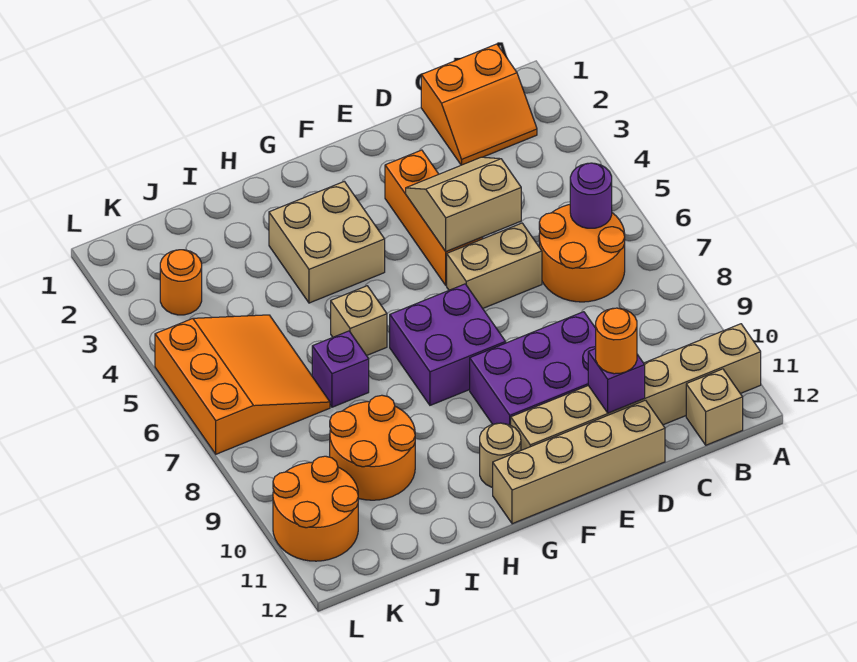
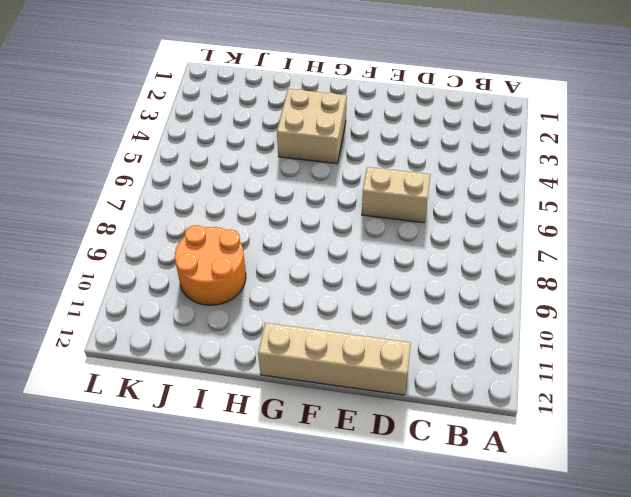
none -> tan brick A11:F11 level 1
none -> orange slope B1:C2 level 1 top 1
none -> orange round brick B6:C7 level 1

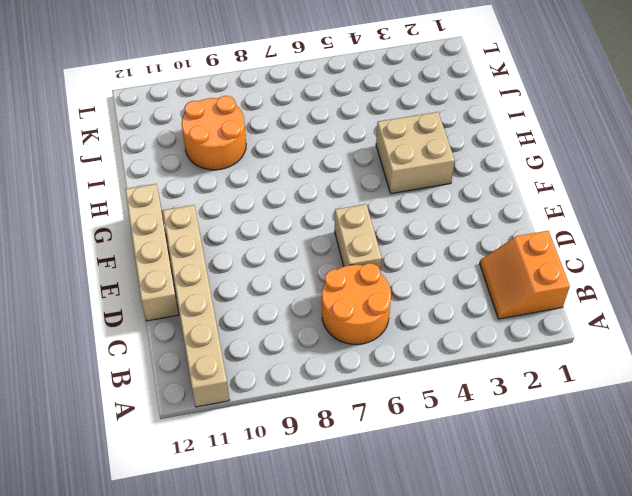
none -> tan brick B12 level 1
none -> purple brick D9:F10 level 1
none -> orange brick E3:E5 level 1

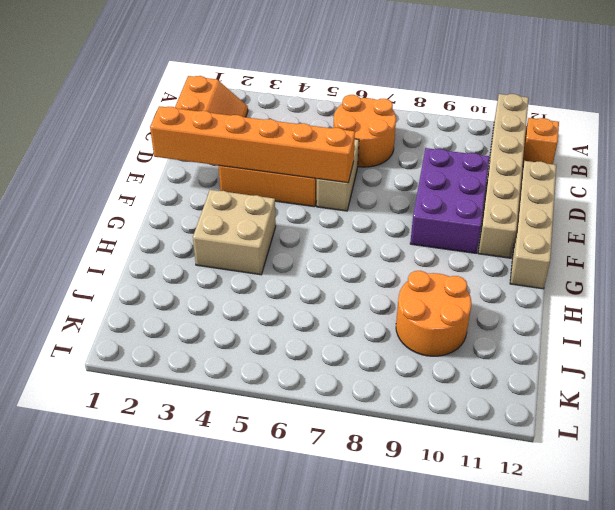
orange brick B12 level 1 -> tan brick B12 level 1
orange brick E1:E6 level 2 -> tan slope D4:E5 level 2 top 5
none -> purple brick F7:G8 level 1
none -> tan round brick G11 level 1
none -> tan brick H6 level 1

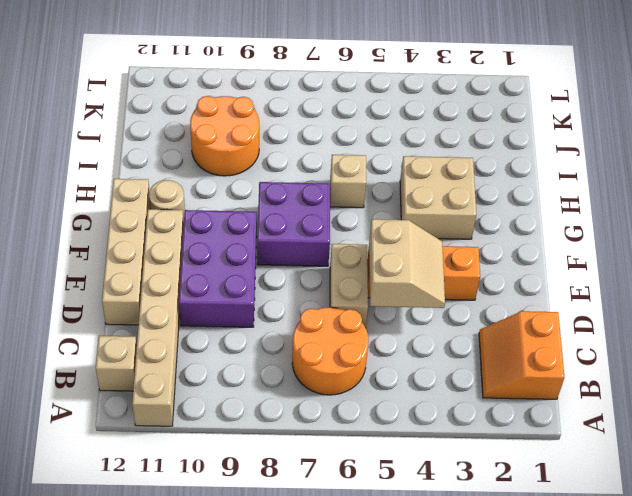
none -> purple brick I7 level 1
none -> orange slope J5:L7 level 1 top L
none -> orange round brick K3 level 1

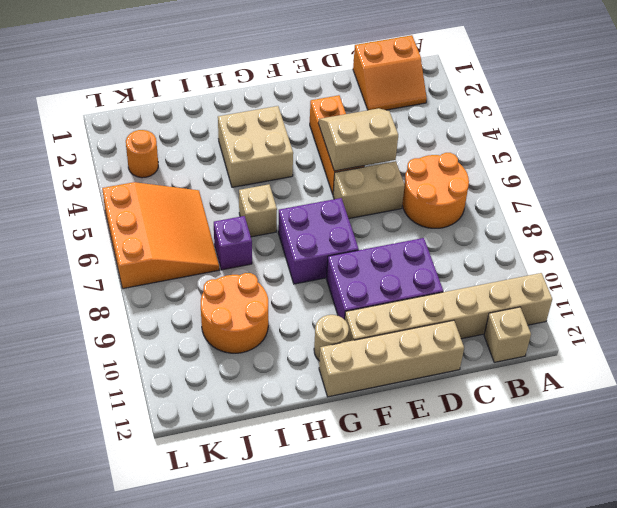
none -> orange round brick K10:L11 level 1
none -> purple round brick B6 level 2
none -> purple brick D11 level 2

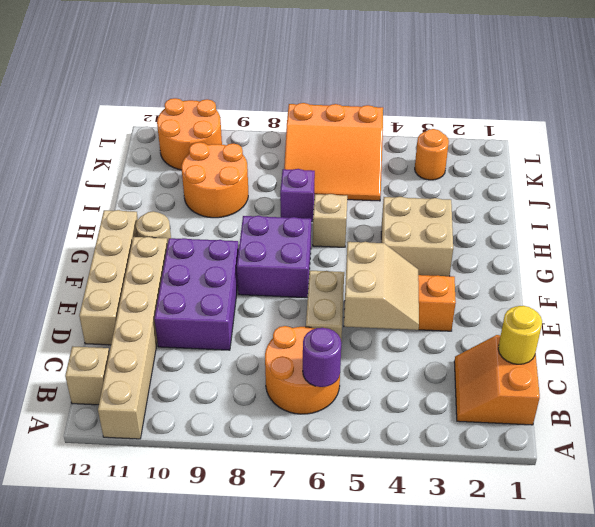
yellow round brick C1 level 2 -> none
none -> purple brick D11 level 2
none -> orange round brick D11 level 3

